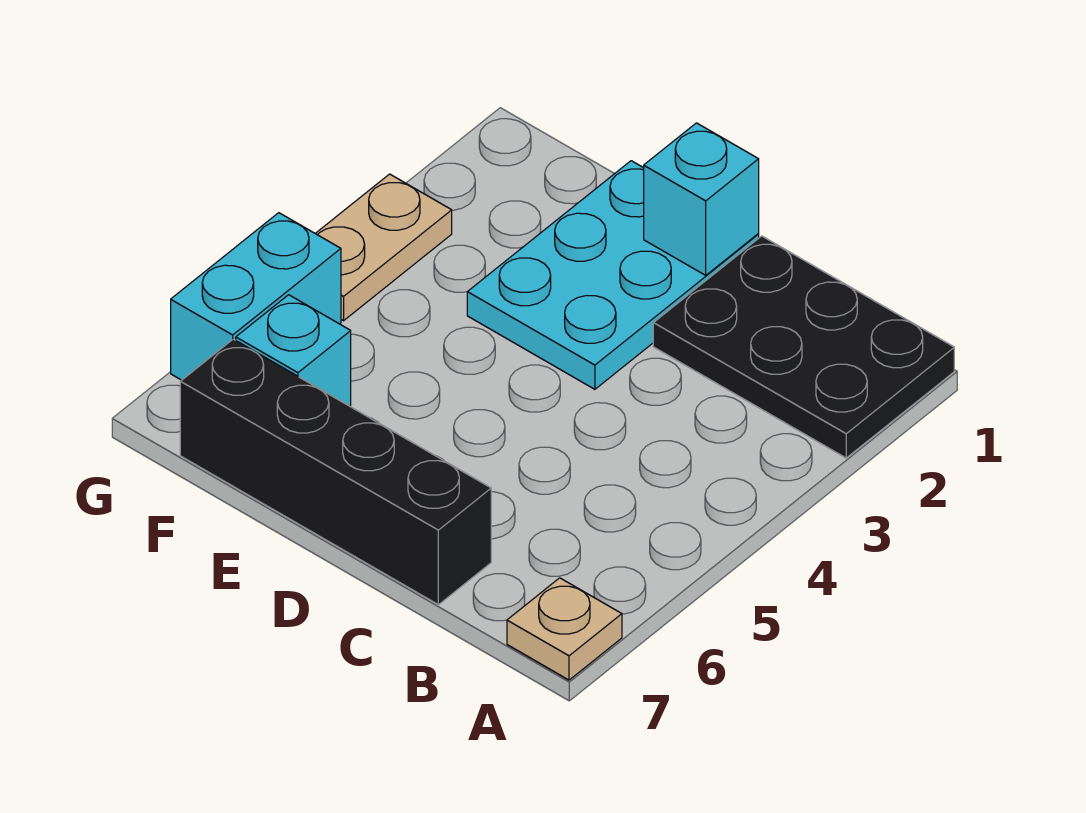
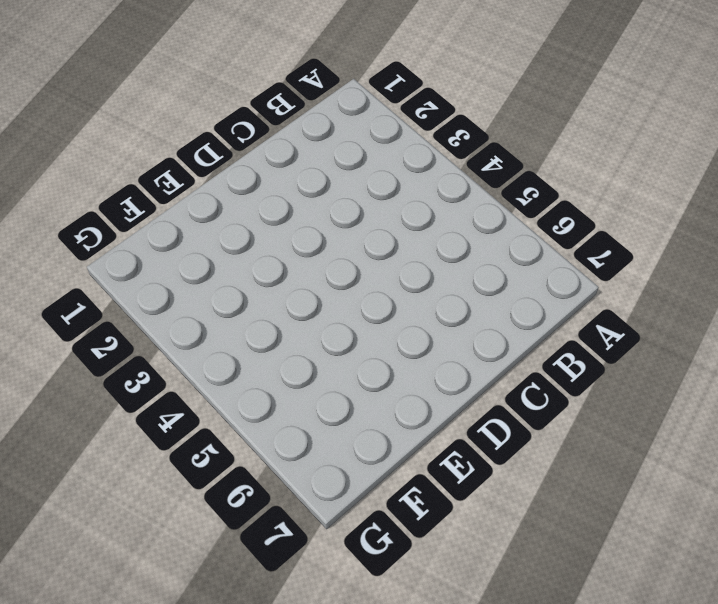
none -> black plate A1:C2 level 1
none -> tan plate A7 level 1

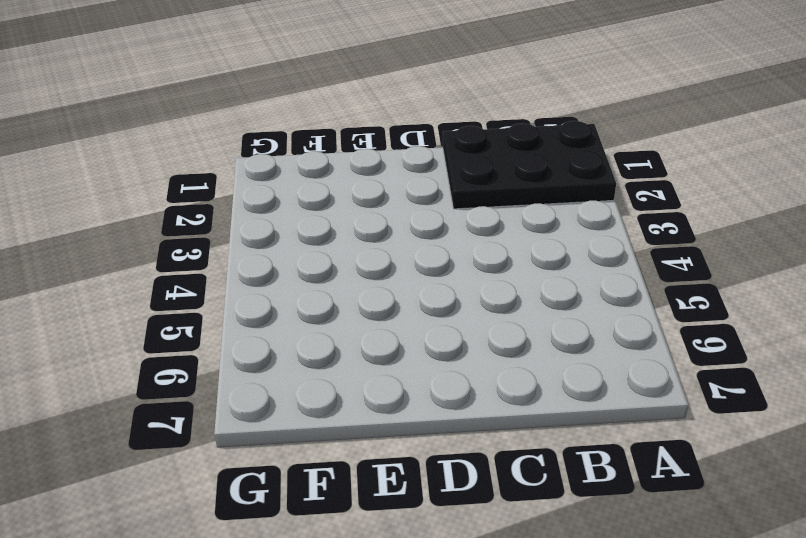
none -> tan plate A7 level 1
none -> black brick C7:F7 level 1

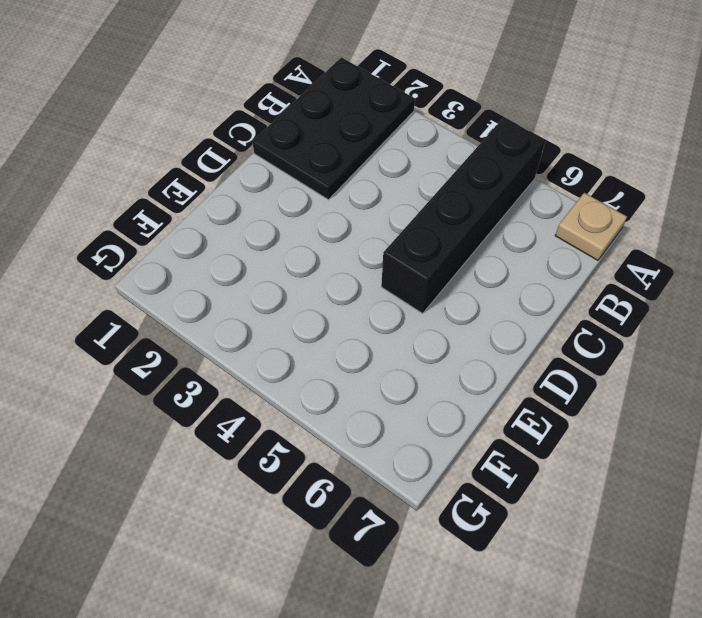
black brick A5:D5 level 1 -> black brick C7:F7 level 1
none -> cyan plate D1:E3 level 1
none -> cyan brick F6 level 1

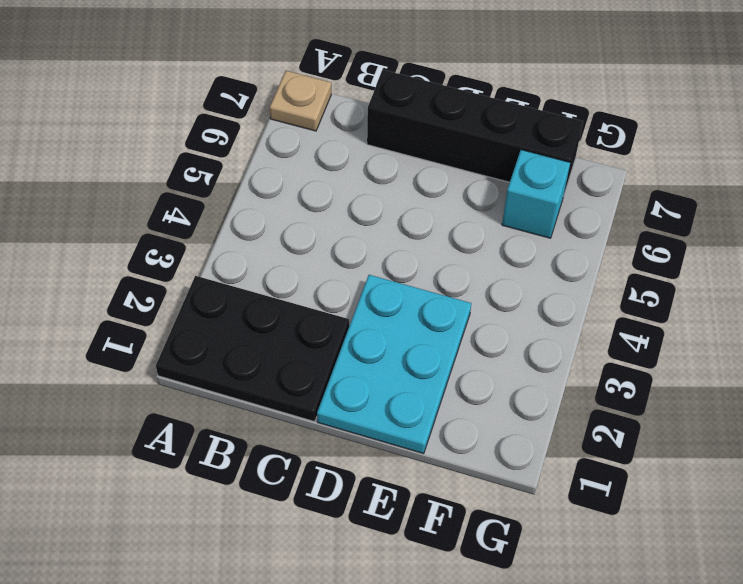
none -> tan plate G3:G4 level 1
none -> cyan brick G5:G6 level 1

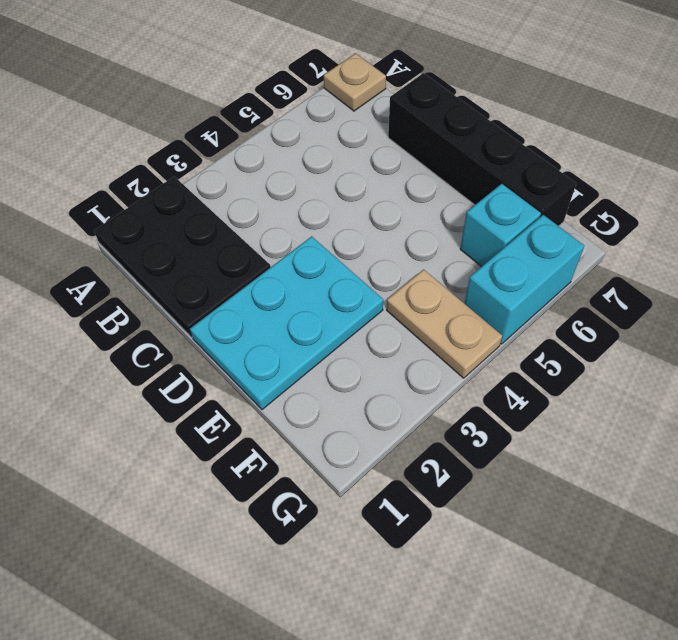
tan plate F4:G4 level 1 -> tan plate G3:G4 level 1
none -> cyan brick D1 level 2

